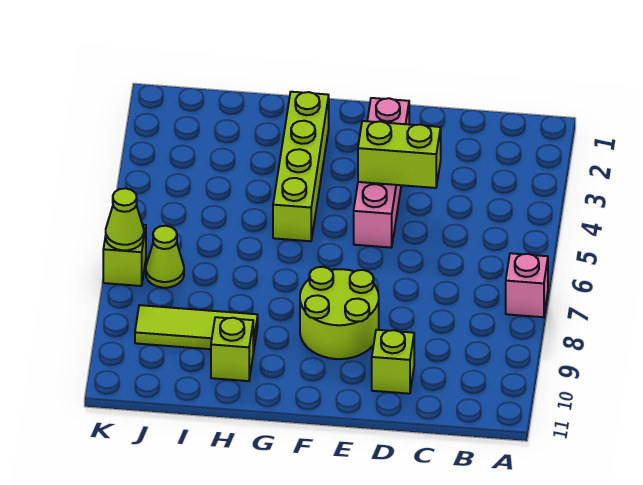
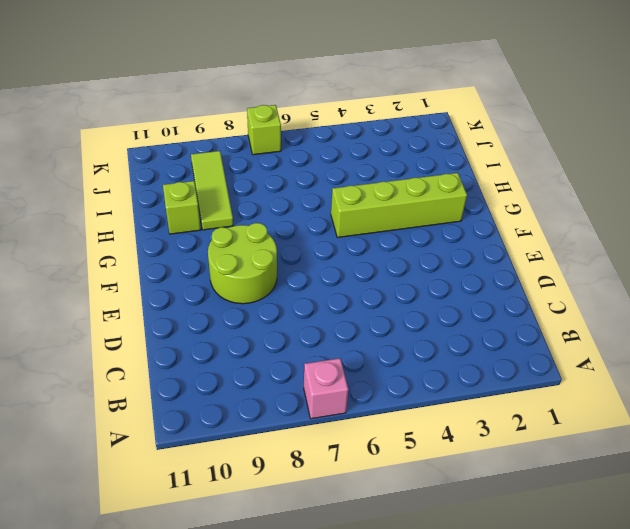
none -> lime brick D10 level 1
none -> pink brick E2:E5 level 1

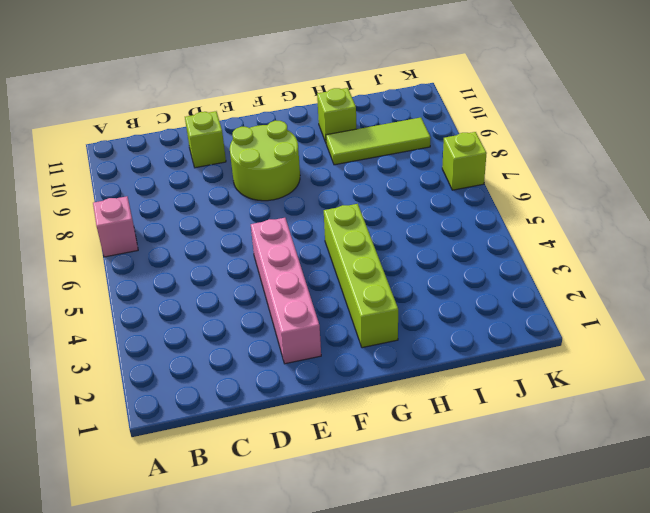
none -> lime cone J7 level 1
none -> lime brick D4:E4 level 2

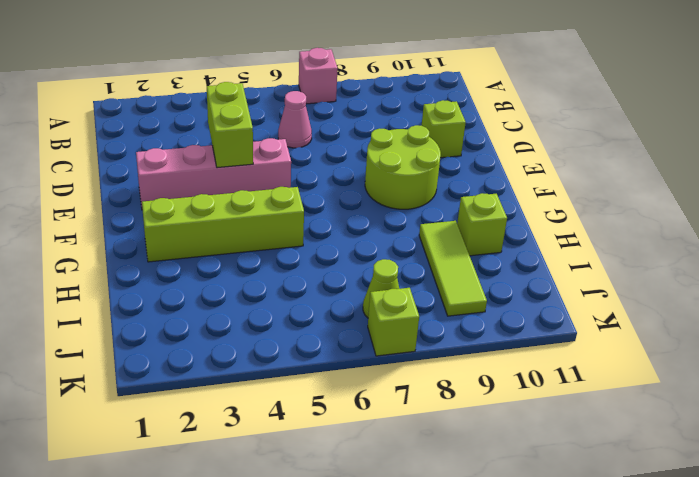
pink cone C6 level 1 -> none
none -> lime cone K7 level 2

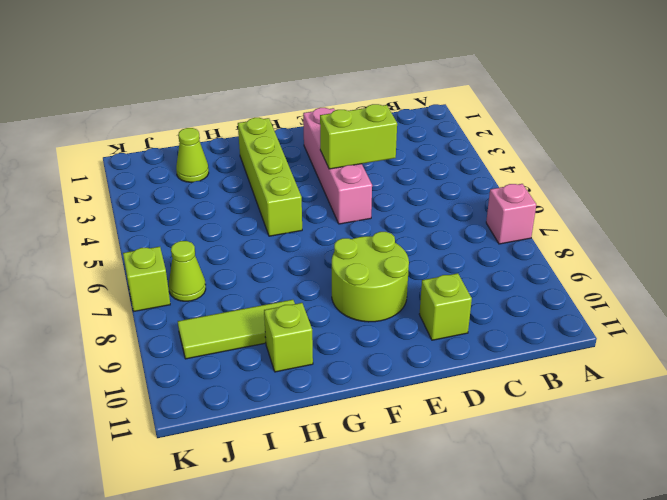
lime cone I2 level 1 -> lime cone K7 level 2

